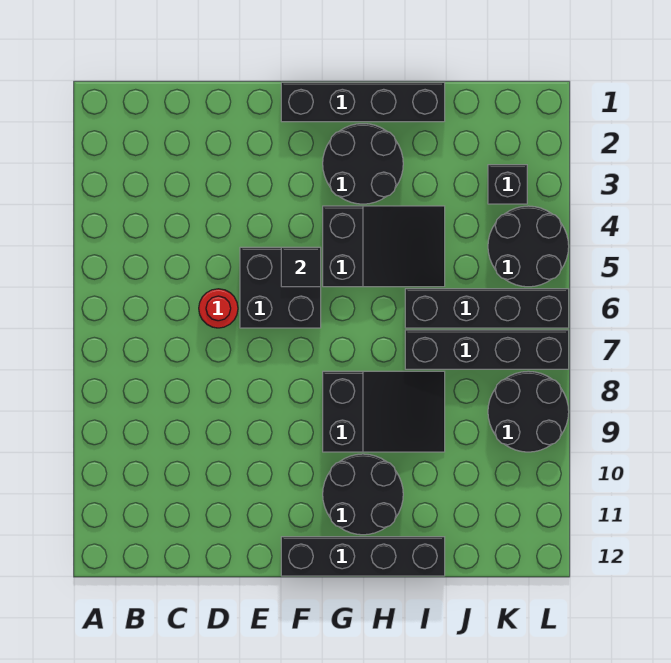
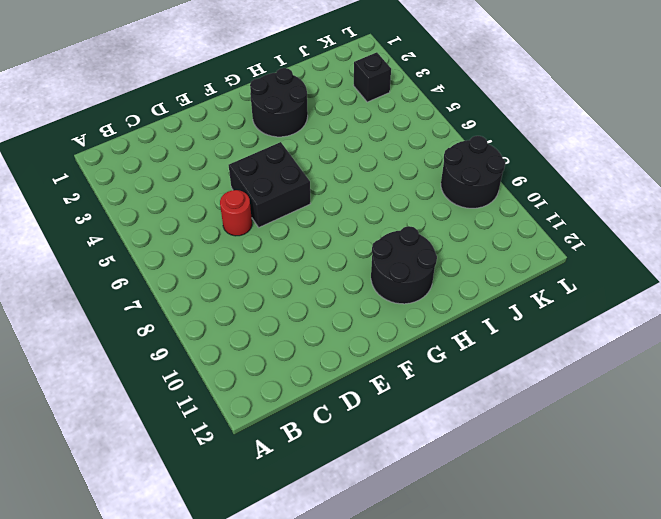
none -> black brick F1:I1 level 1
none -> black brick F12:I12 level 1
none -> black slope G4:I5 level 1 top G

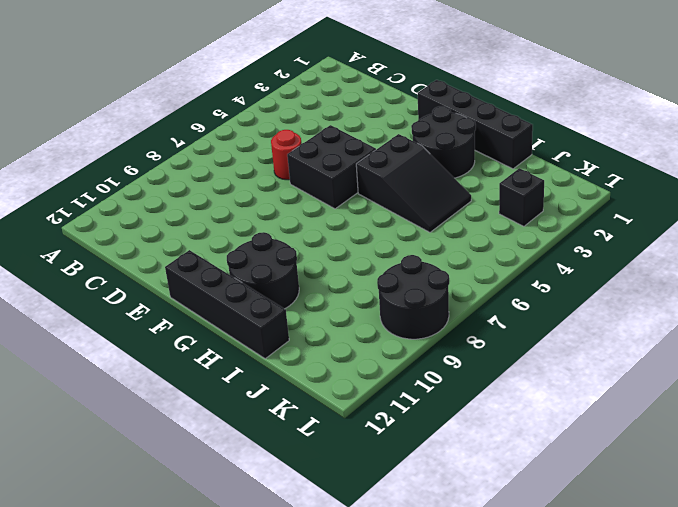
none -> black slope G8:I9 level 1 top G
none -> black brick I6:L6 level 1
none -> black brick I7:L7 level 1

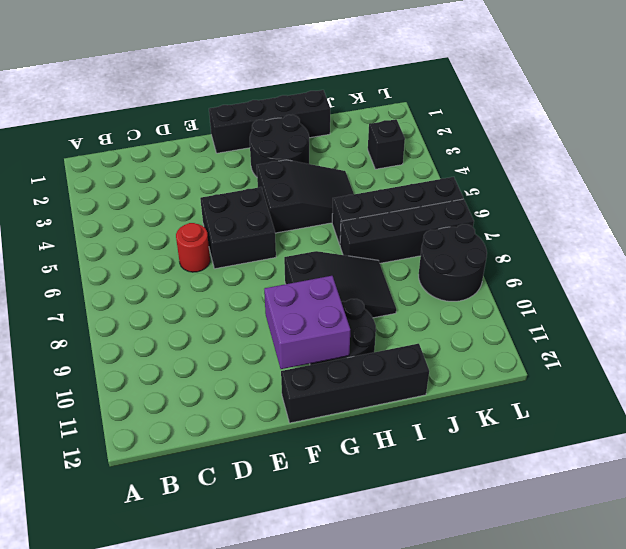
purple brick F10:G11 level 2 -> none
none -> black round brick K4:L5 level 1
none -> black tile F5 level 2

